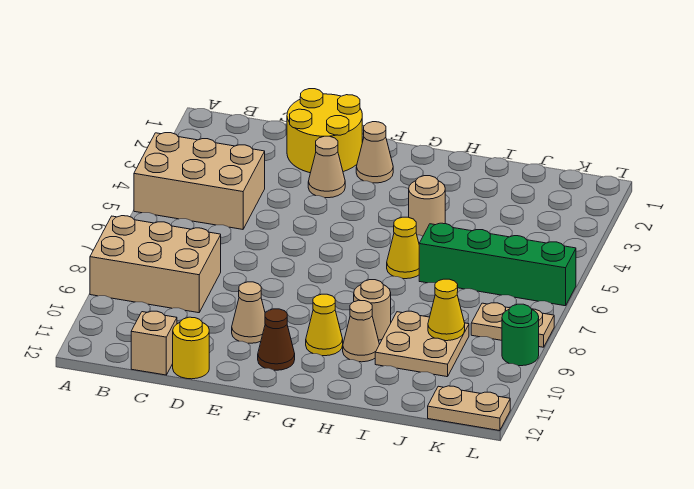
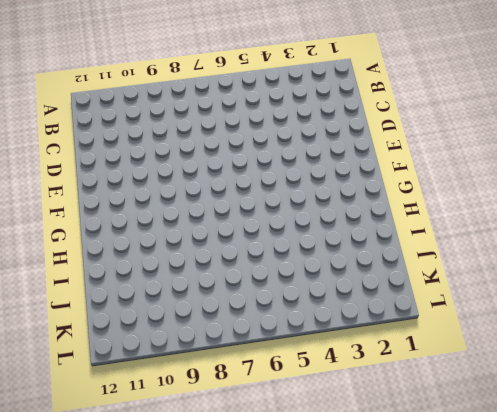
none -> tan brick A4:C5 level 1
none -> tan brick A8:C9 level 1
none -> tan brick C12 level 1

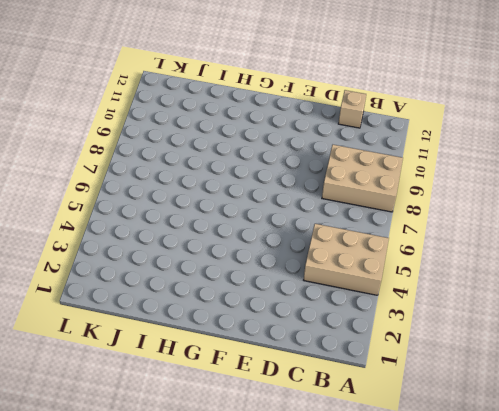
none -> yellow round brick D1:E2 level 1
none -> yellow round brick D12 level 1
none -> tan cone E3 level 1

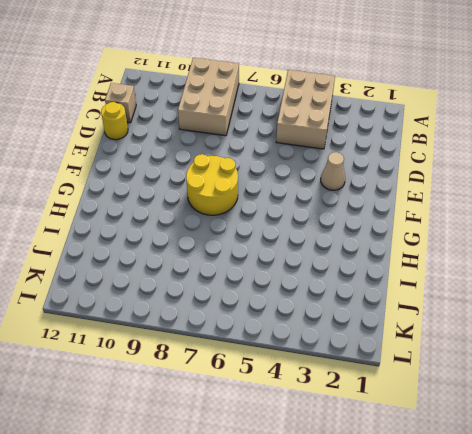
yellow round brick F7:G8 level 1 -> yellow round brick D1:E2 level 1
none -> tan cone E10 level 1
none -> tan cone F2 level 1
none -> brown cone F11 level 1

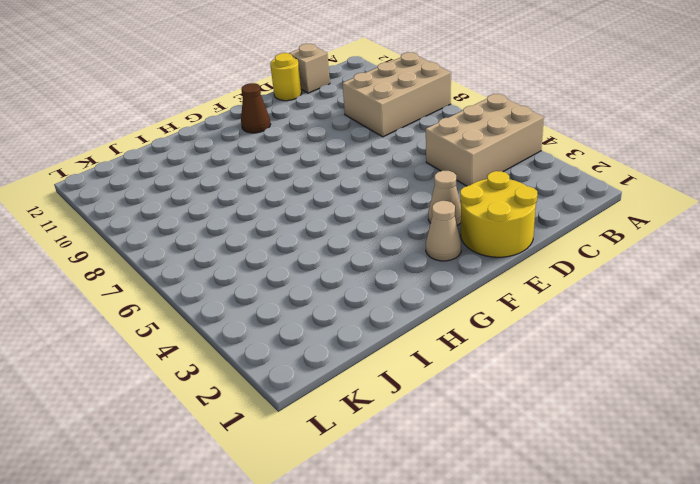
none -> tan cone E10 level 1
none -> yellow cone G10 level 1
none -> tan round brick H4 level 1

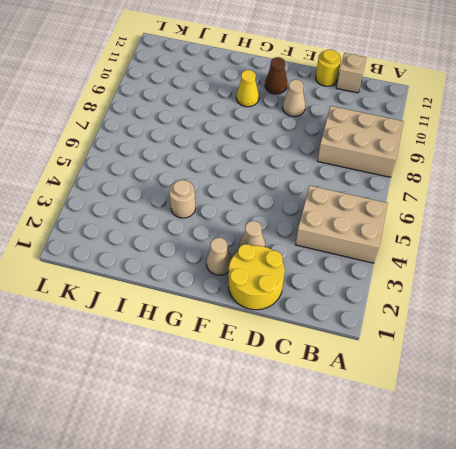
none -> yellow cone H6 level 1
none -> tan round brick H9 level 1
none -> tan cone H10 level 1

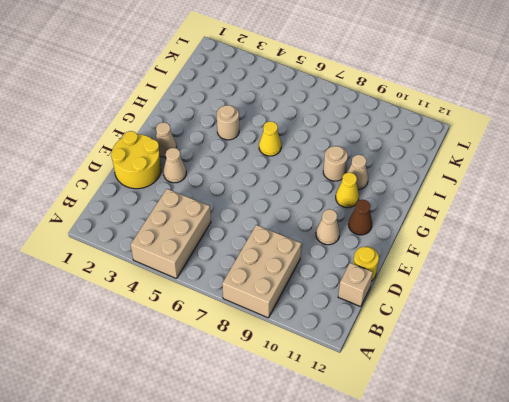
none -> green brick I6:L6 level 1
none -> tan plate I9:J10 level 1
none -> tan plate K8:L8 level 1

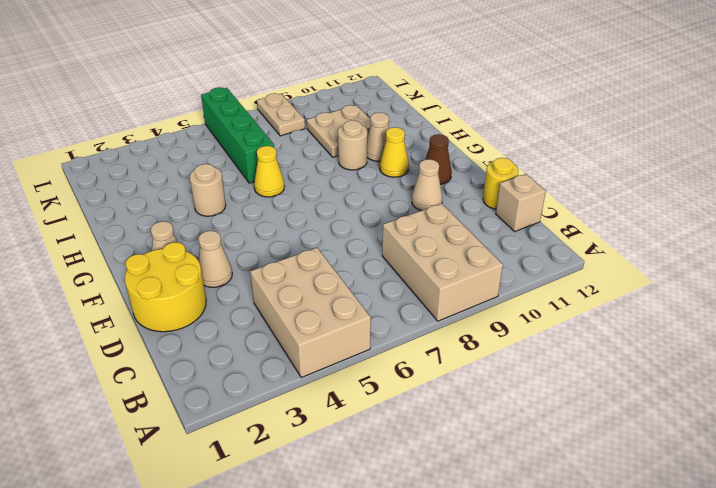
none -> tan plate K12:L12 level 1
none -> green round brick L9 level 1
none -> yellow cone J9 level 2

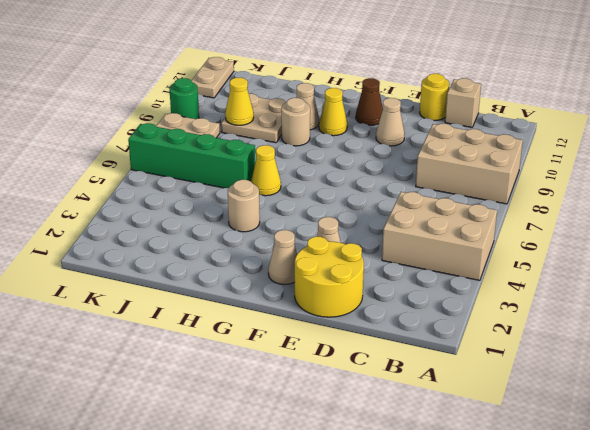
tan plate L11:L12 level 1 -> tan plate K12:L12 level 1

